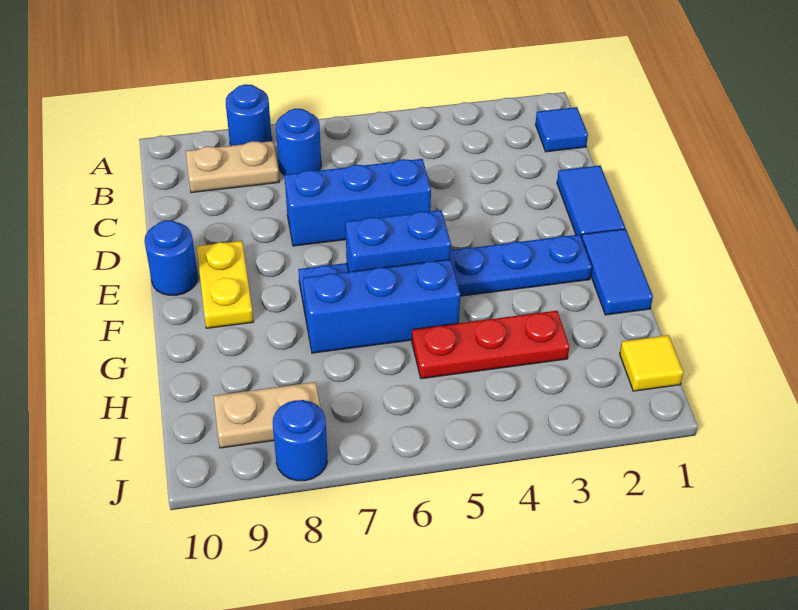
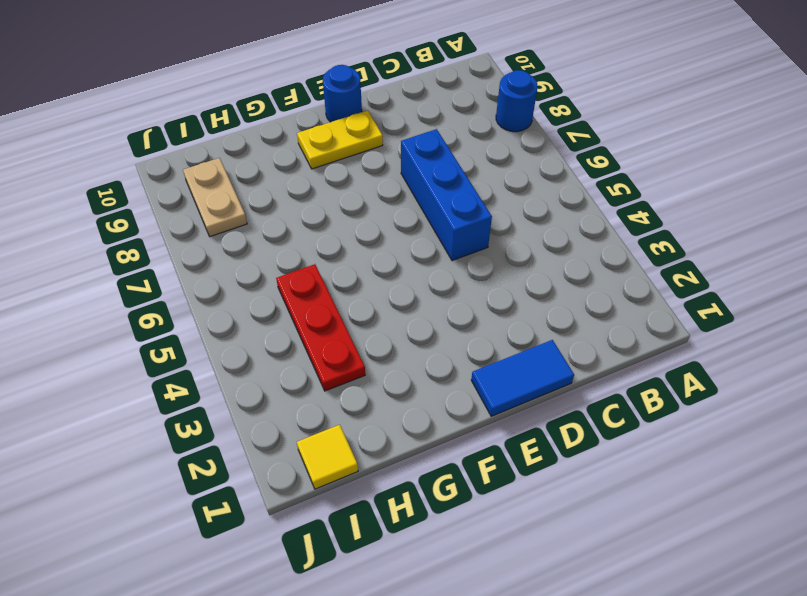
none -> blue tile B1 level 1
none -> blue round brick B7 level 1
none -> tan plate B8:B9 level 1

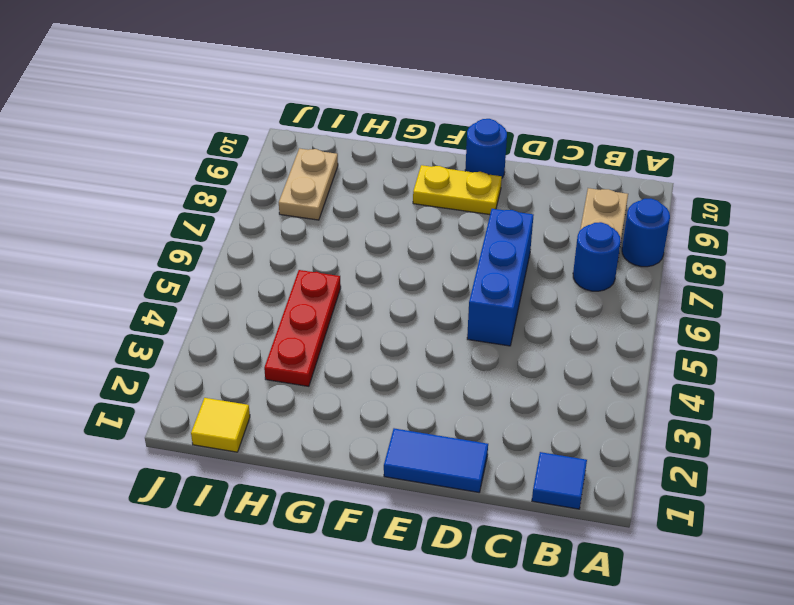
none -> blue tile F1:G1 level 1
none -> blue plate F2:F7 level 1
none -> blue brick G5:G7 level 1

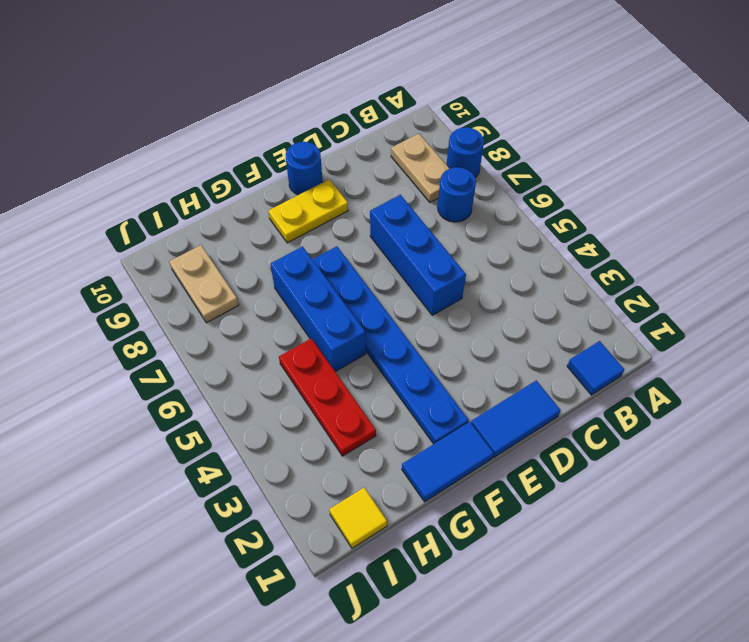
none -> blue round brick J8 level 1
none -> blue brick F5:F6 level 2

